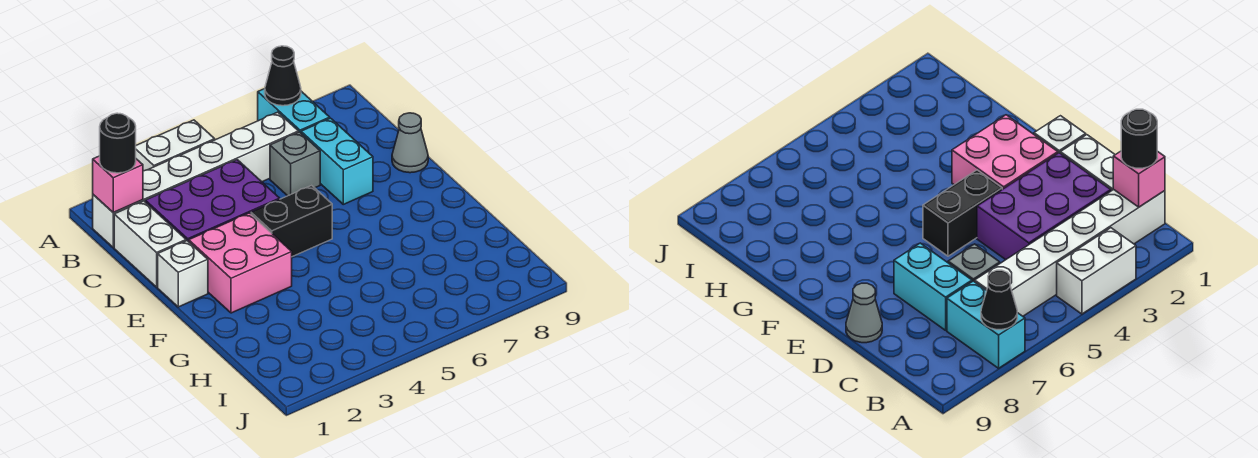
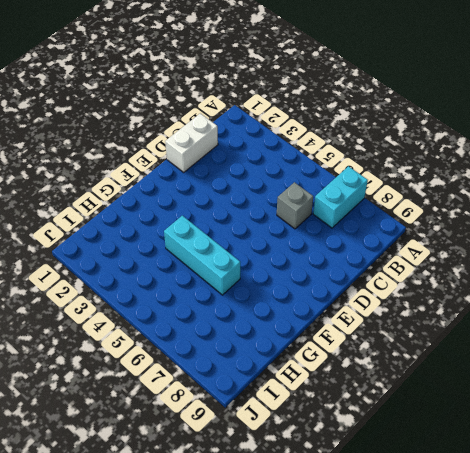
cyan brick G4:G6 level 1 -> none
none -> white brick A3:A4 level 1
none -> white brick B1:B6 level 1
none -> purple brick C2:D4 level 1

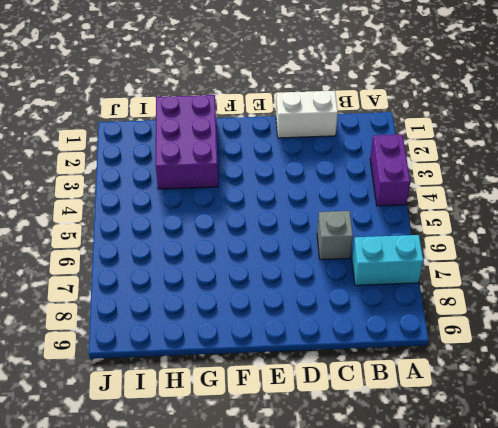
purple brick A3:A4 level 1 -> white brick A3:A4 level 1
purple brick G1:H3 level 1 -> purple brick C2:D4 level 1
none -> white brick B1:B6 level 1
none -> cyan brick C7:D7 level 1
none -> grey cone D9 level 1

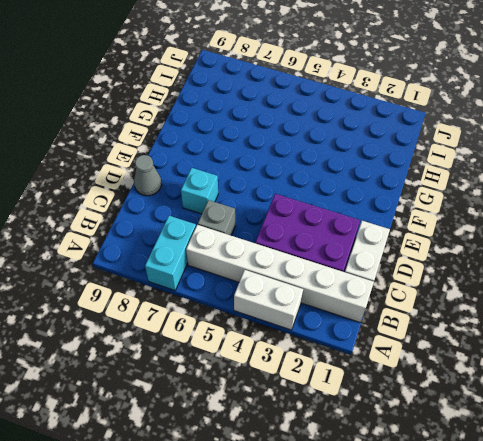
cyan brick D7 level 1 -> cyan brick C7:D7 level 1
none -> white brick E1 level 1
none -> pink brick E2:F3 level 1
none -> black brick E4:E5 level 1

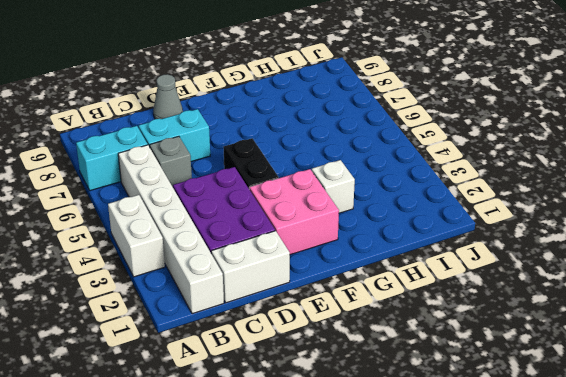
white brick G3 level 1 -> white brick E1 level 1
none -> black cone A7 level 2
none -> pink brick B1 level 2
none -> black round brick B1 level 3

